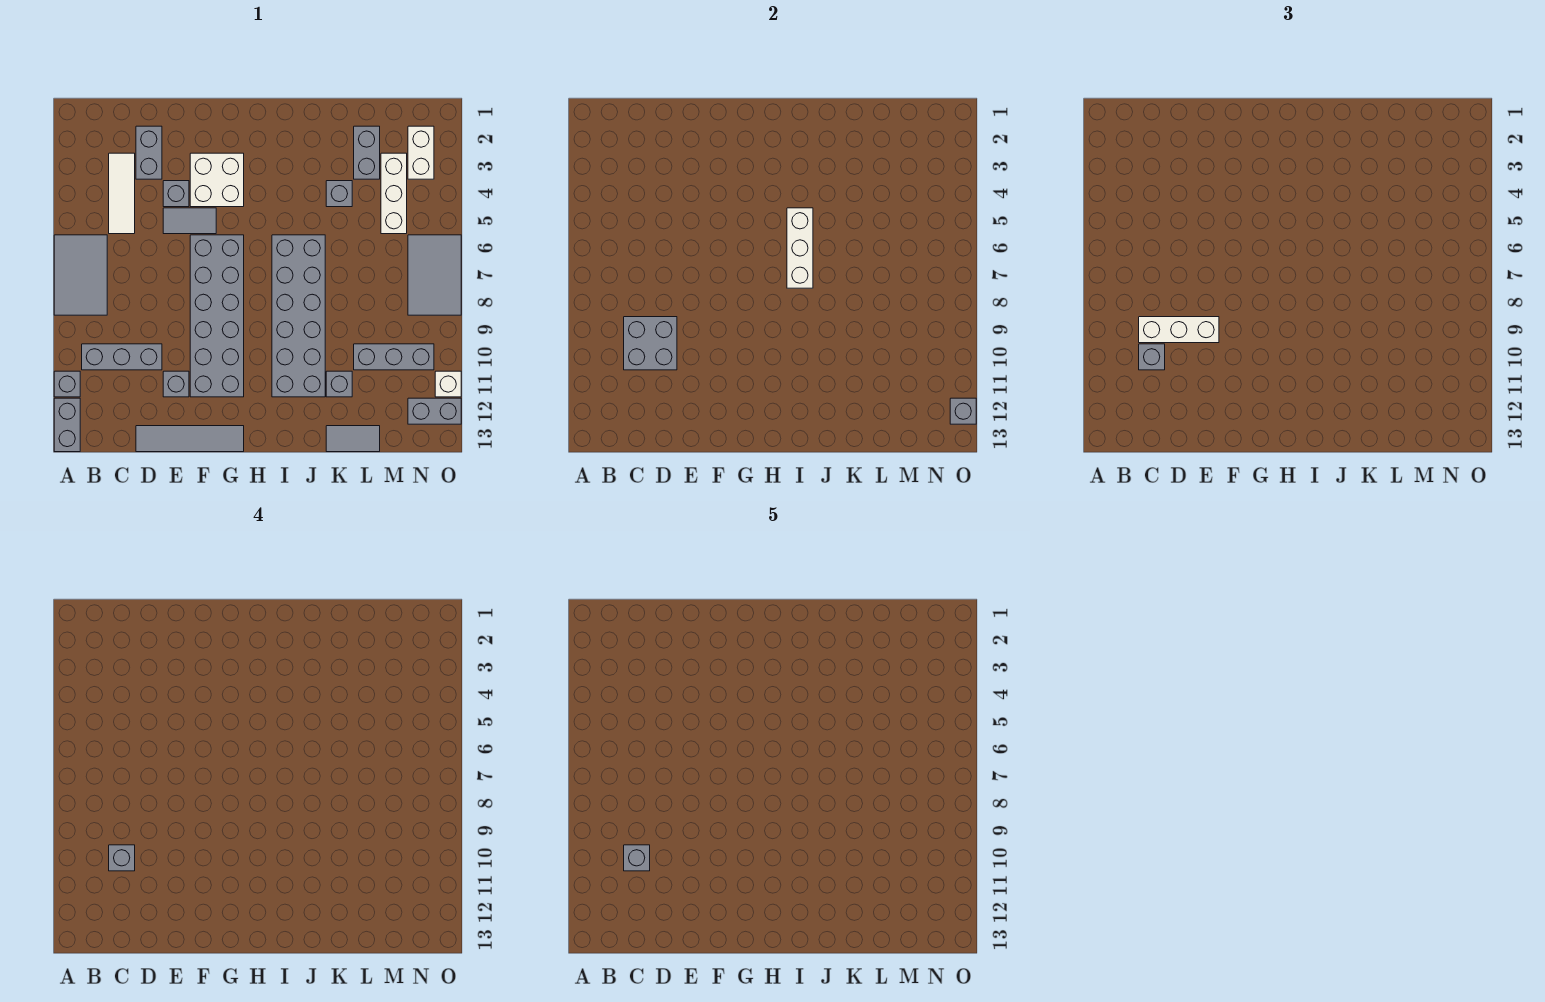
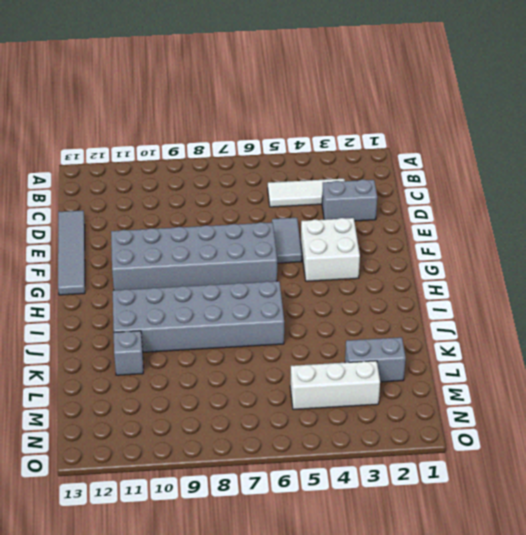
none -> grey tile A6:B8 level 1
none -> grey brick A11 level 1
none -> grey brick A12:A13 level 1
none -> grey brick B10:D10 level 1

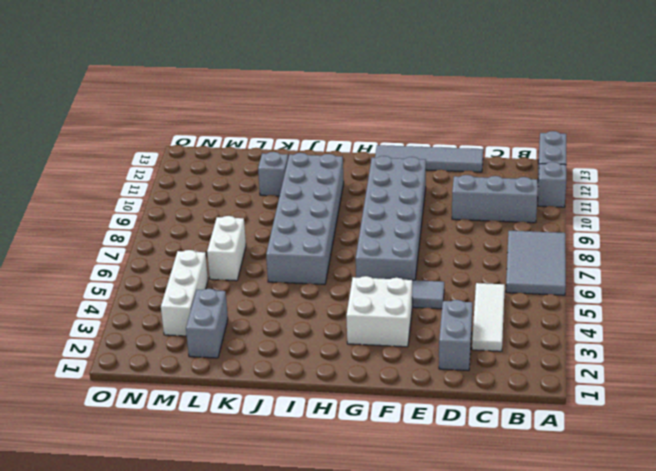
white brick L6:L7 level 1 -> white brick N2:N3 level 1
none -> grey brick E4 level 1
none -> grey brick E11 level 1
none -> grey brick K4 level 1
none -> grey tile K13:L13 level 1

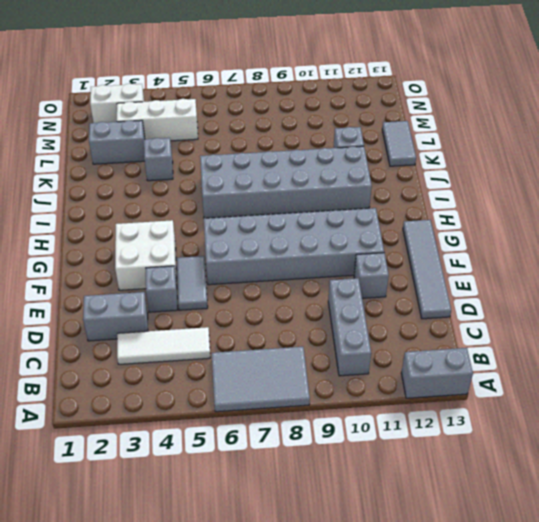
none -> grey brick A11 level 1
none -> grey brick L10:N10 level 1
none -> grey tile N6:O8 level 1
none -> grey brick N12:O12 level 1

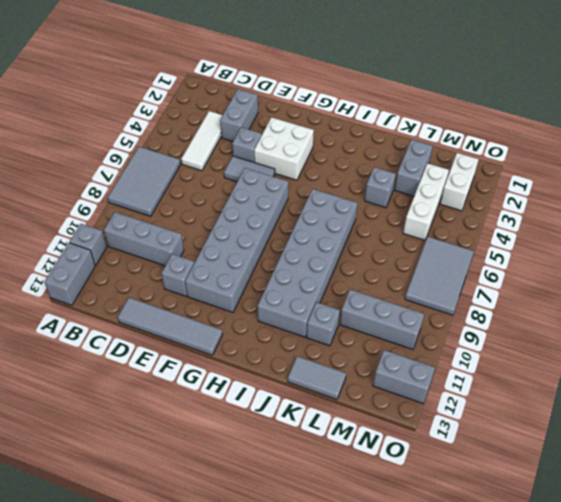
none -> white brick O11 level 1
none -> grey brick C9:D10 level 2
none -> white brick I5:I7 level 2
none -> grey brick O12 level 2

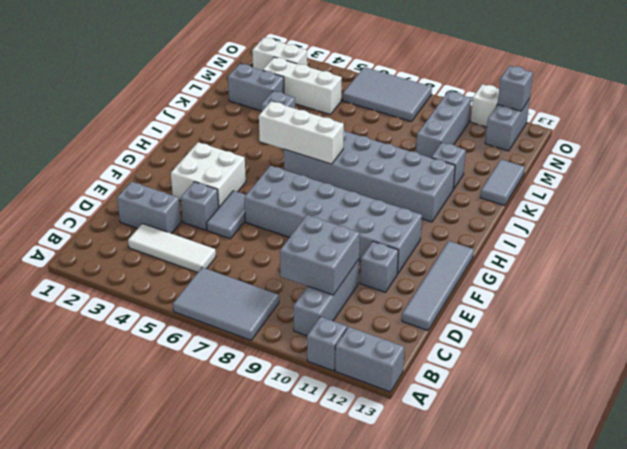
none -> white brick C9:E9 level 3
none -> grey brick C10 level 3
none -> grey brick C10 level 4
none -> grey brick C10 level 5

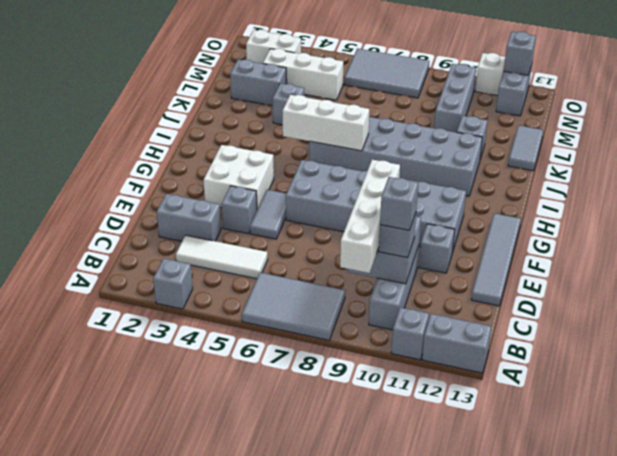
grey brick A3 level 1 -> grey brick C10 level 5
white brick B9:E9 level 3 -> white brick C9:E9 level 3

